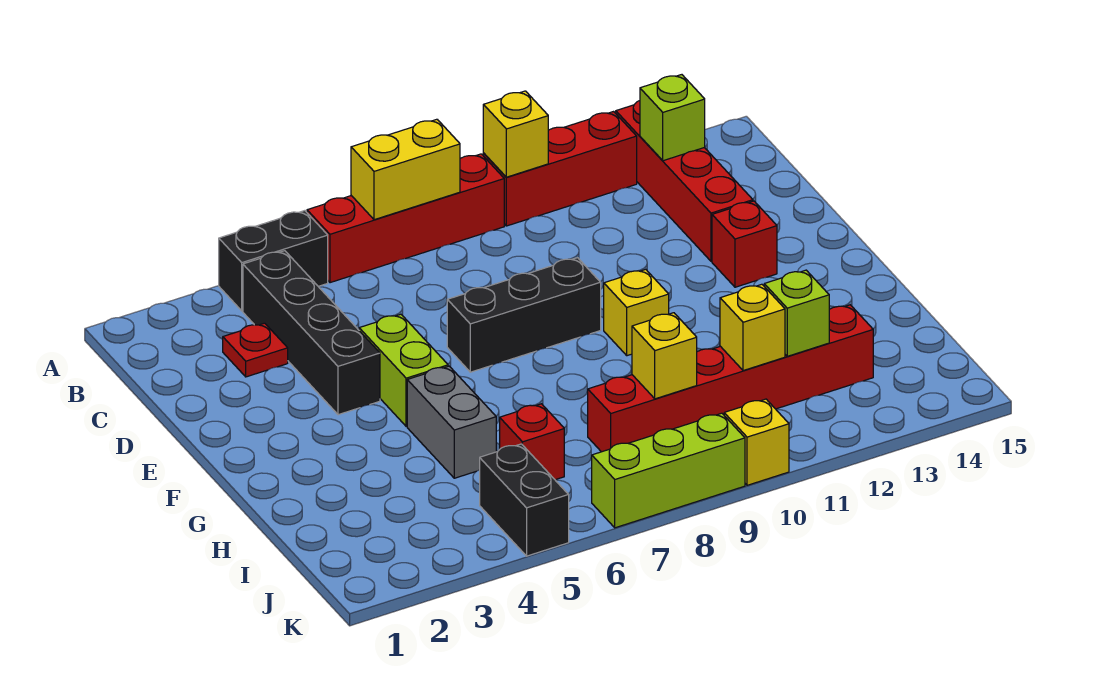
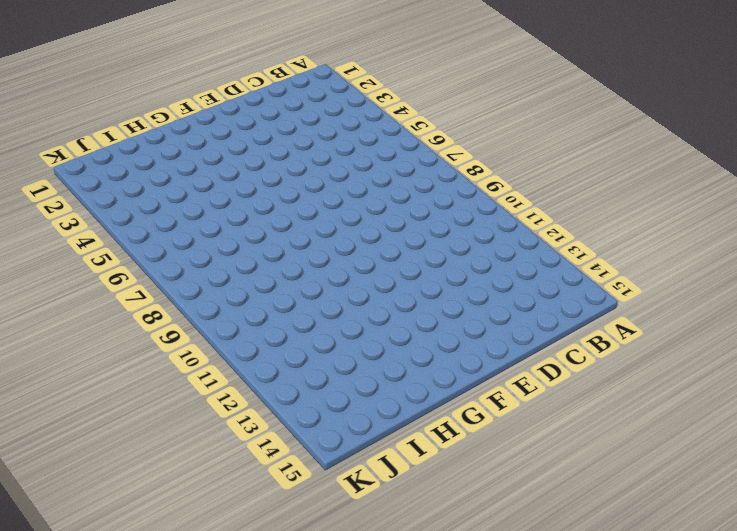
none -> black brick A4:A5 level 1
none -> red brick A6:A9 level 1
none -> red brick A10:A12 level 1

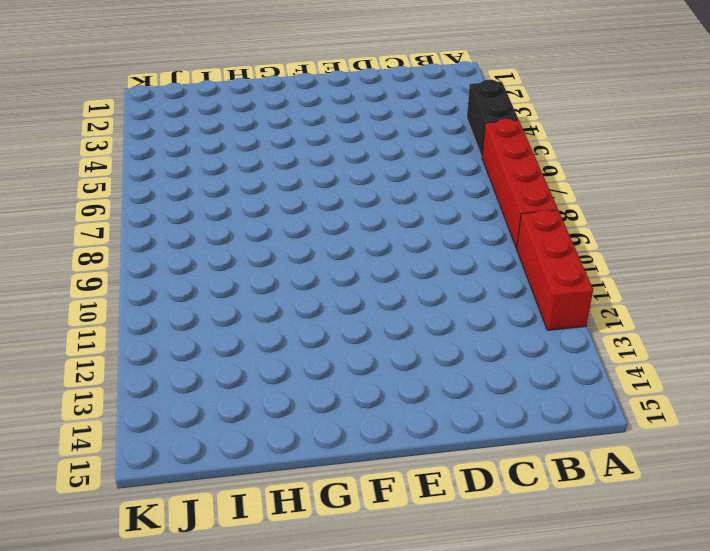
none -> red brick A13:D13 level 1
none -> black brick B4:E4 level 1
none -> red plate C3 level 1

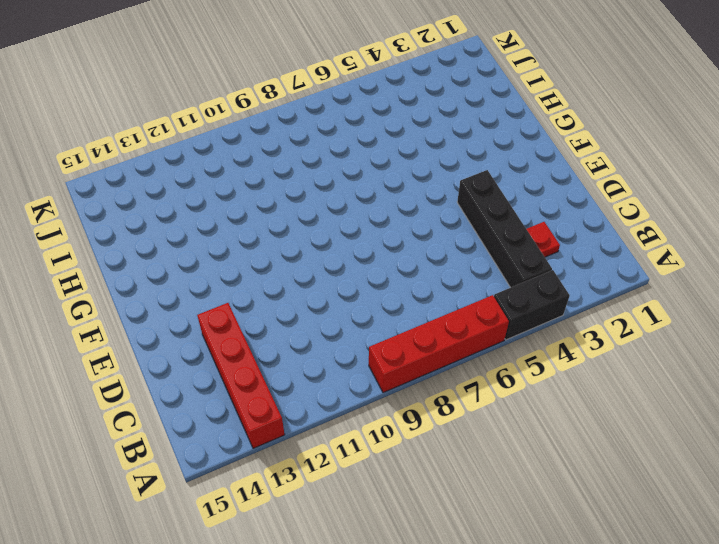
none -> red brick A10:A12 level 1
none -> lime brick E5:F5 level 1
none -> black brick E7:E9 level 1

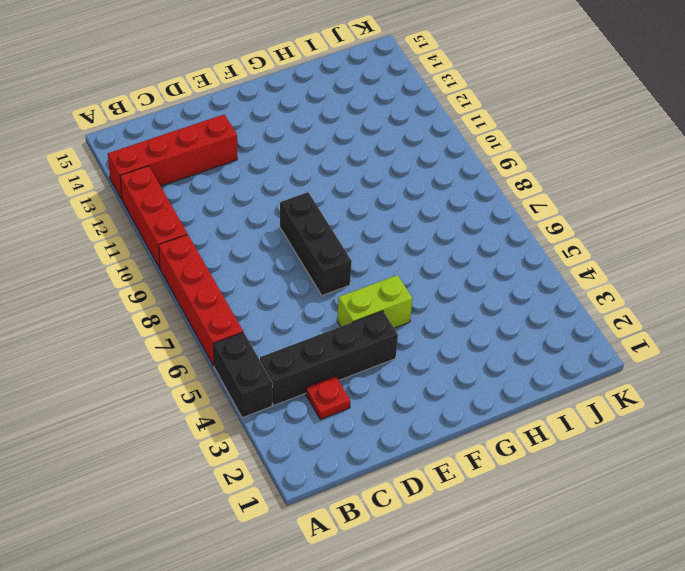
none -> red brick E13 level 1
none -> yellow brick F10 level 1
none -> grey brick G5:H5 level 1

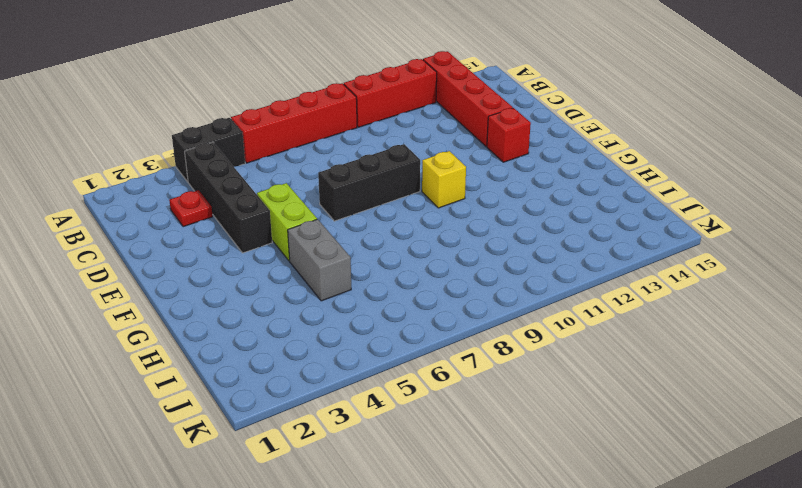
none -> red brick I6 level 1
none -> red brick I8:I13 level 1
none -> black brick J5:K5 level 1

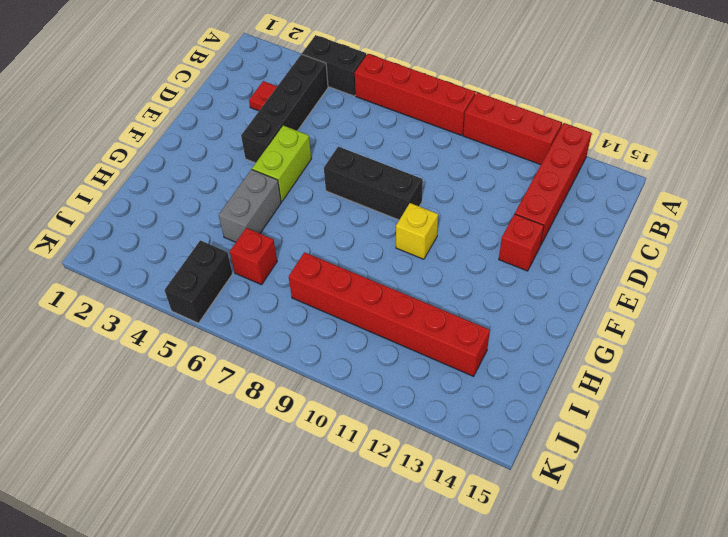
none -> lime brick K7:K9 level 1
none -> yellow brick K10 level 1
none -> yellow brick A7:A8 level 2

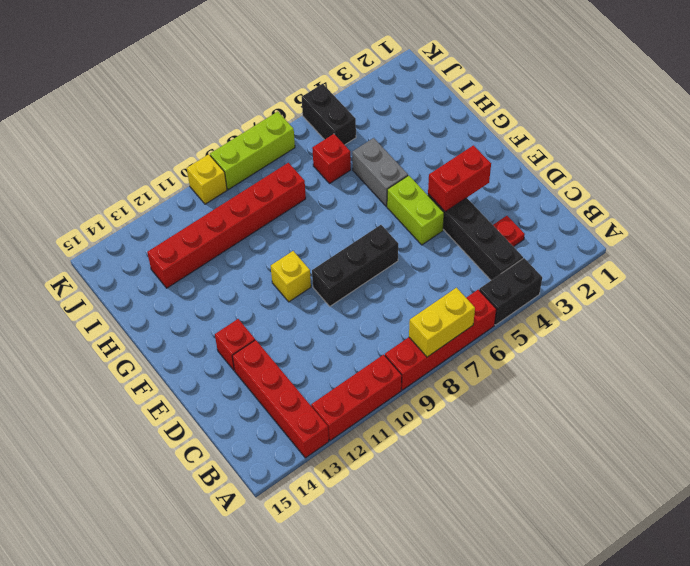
red brick E3:E4 level 2 -> none
none -> yellow brick A10 level 2
none -> lime brick B13 level 2
none -> yellow brick I9 level 2

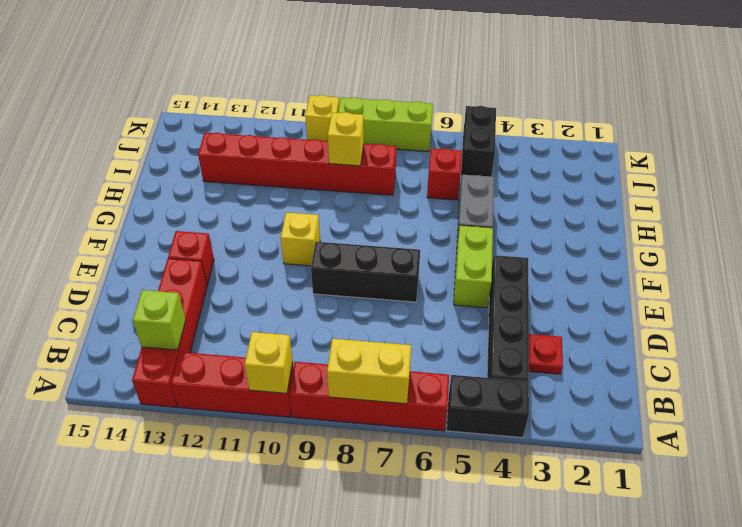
none -> yellow brick I11 level 2
none -> lime brick I12 level 2

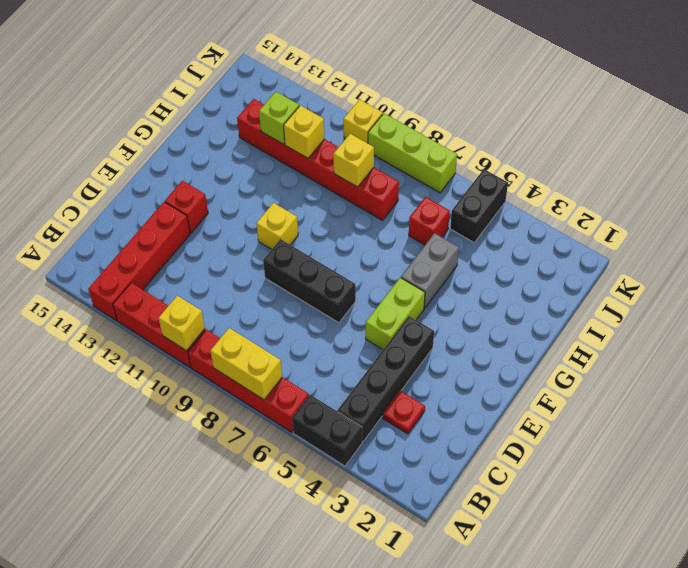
none -> lime brick B13 level 2

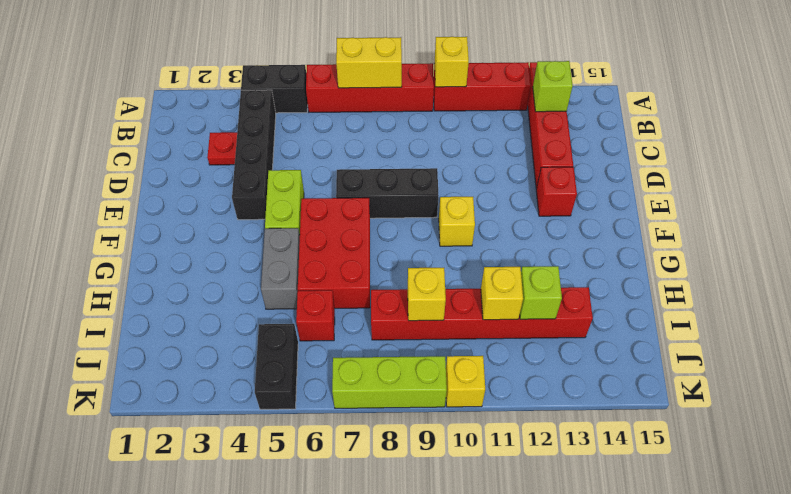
red brick F6:H7 level 1 -> none

